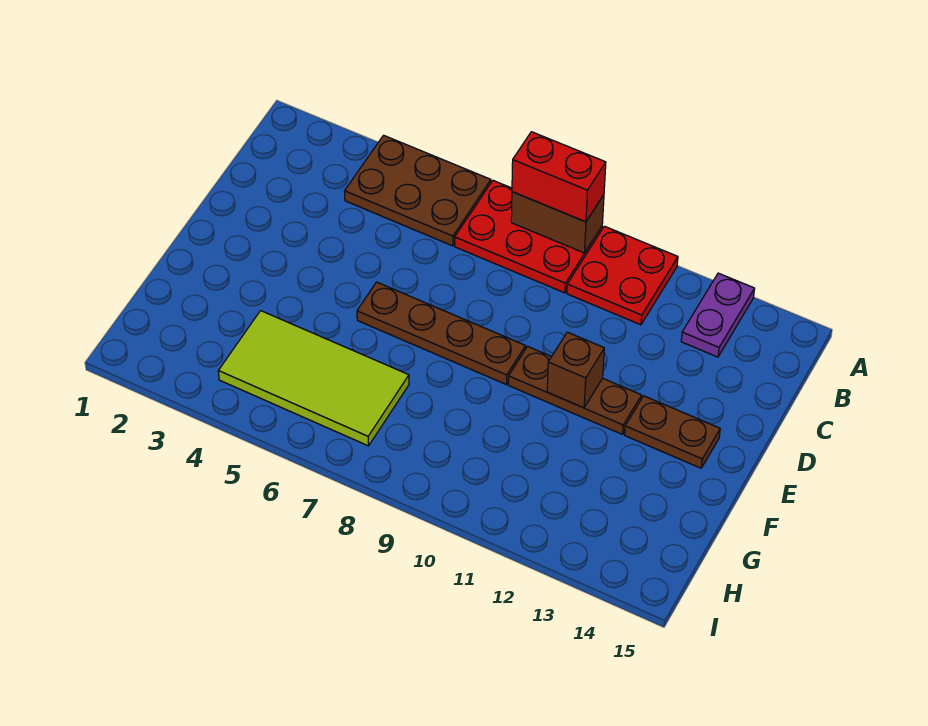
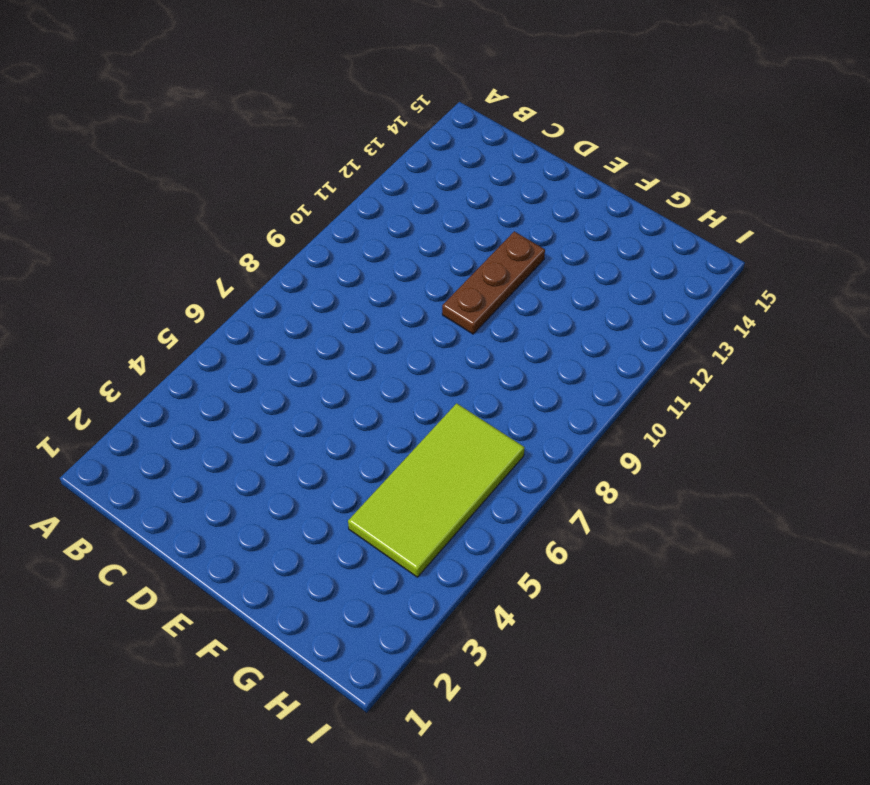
none -> brown plate A4:B6 level 1
none -> red plate A7:B9 level 1

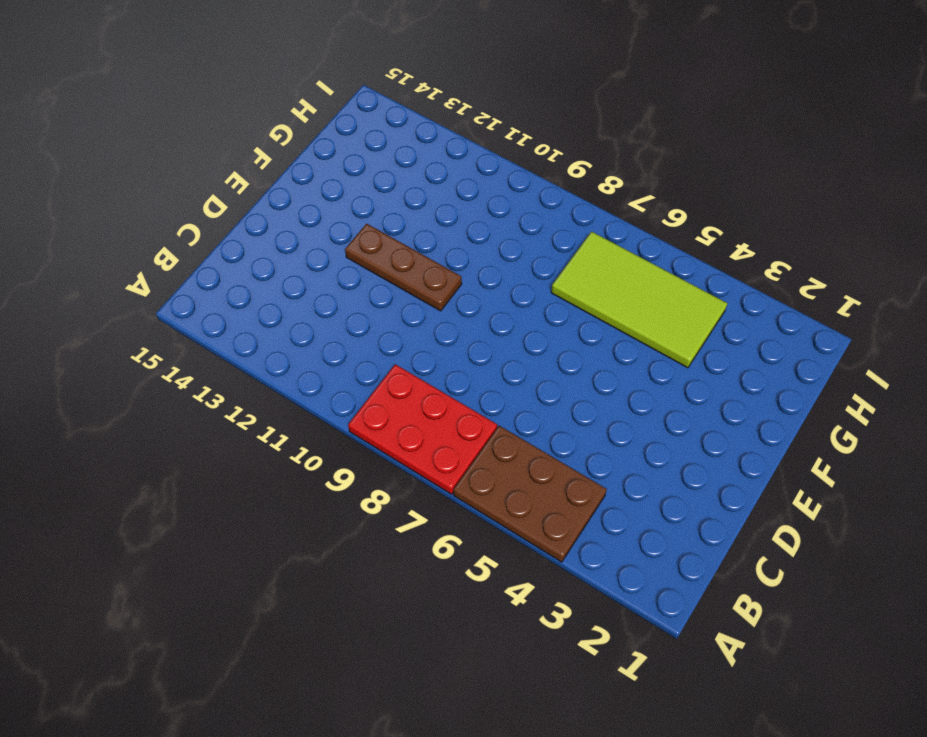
none -> red plate A10:B11 level 1
none -> purple plate A13:B13 level 1

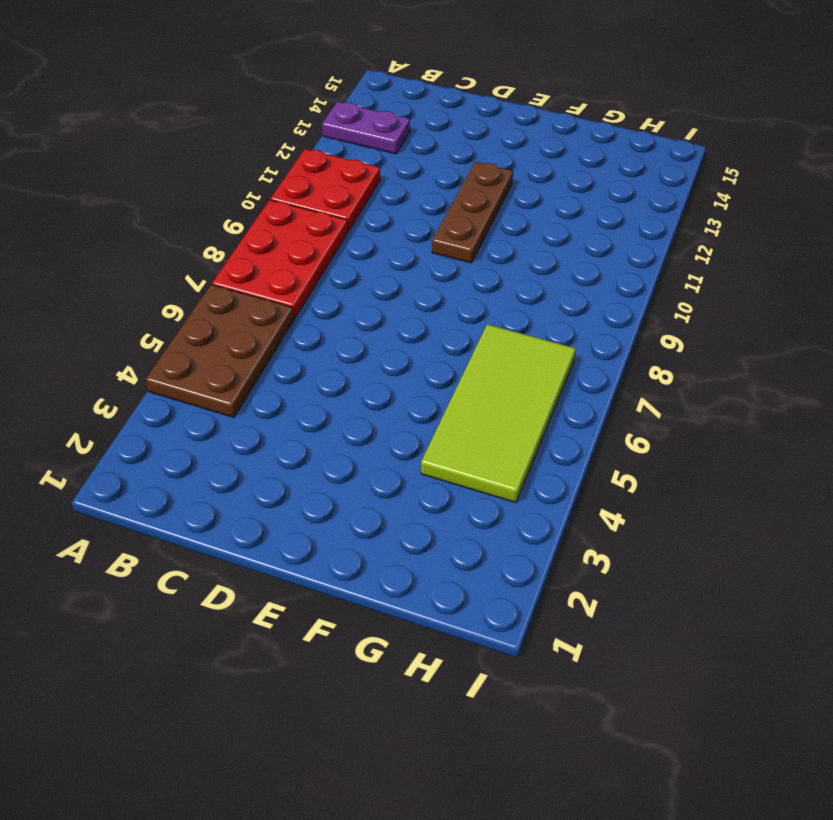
none -> brown plate E6:E9 level 1
none -> brown plate E13:E14 level 1

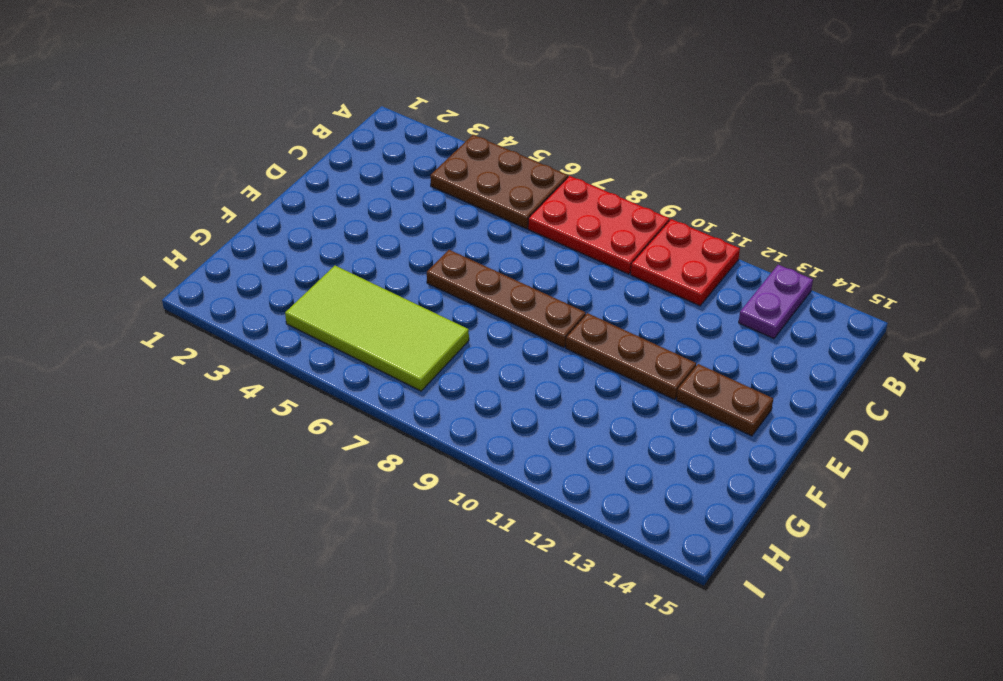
none -> brown brick A8:A9 level 2
none -> brown brick E11 level 2

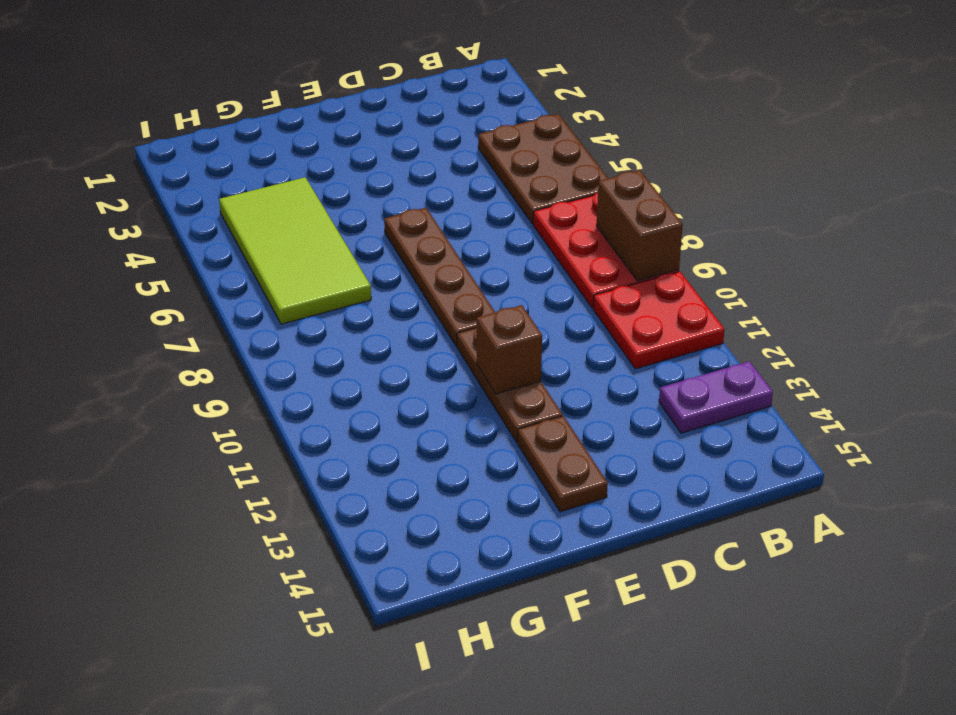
none -> red brick A8:A9 level 3

